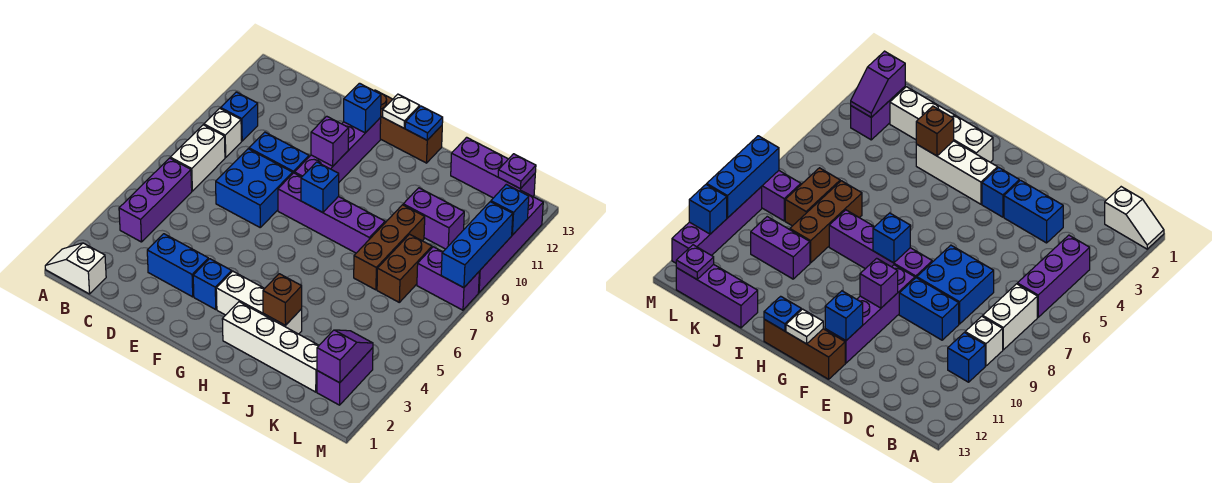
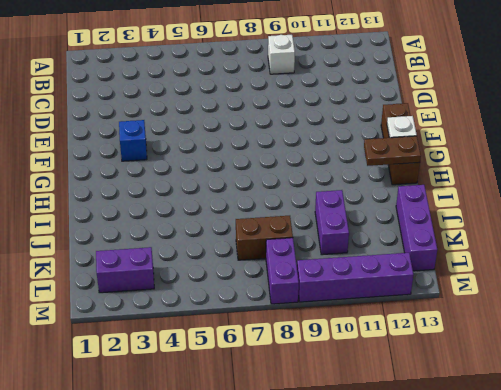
brown plate H12:H13 level 2 -> blue plate H13 level 2
none -> white slope A1:B1 level 1 top B
none -> purple brick B4:B6 level 1
none -> white brick B7:B8 level 1
none -> blue brick B10 level 1

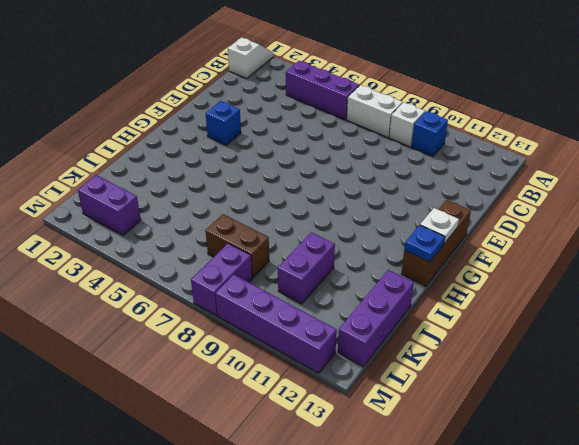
none -> blue brick D3:E3 level 1
none -> blue brick D7:E8 level 1
none -> blue brick D9:E9 level 1
none -> purple brick F8:I8 level 1

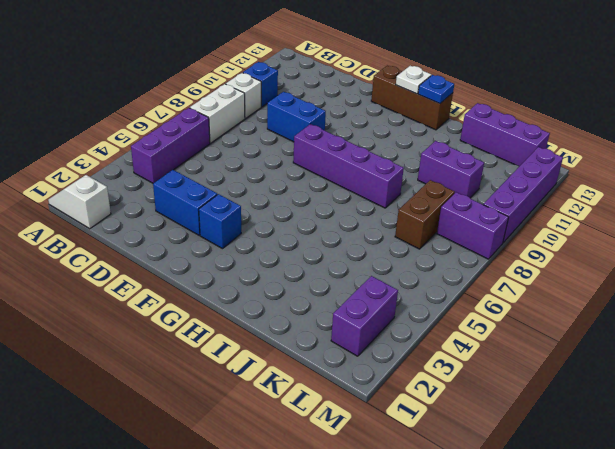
none -> blue brick D7:E8 level 1
none -> purple brick F9:F12 level 1
none -> white brick G3:I3 level 1
none -> white brick H2:K2 level 1

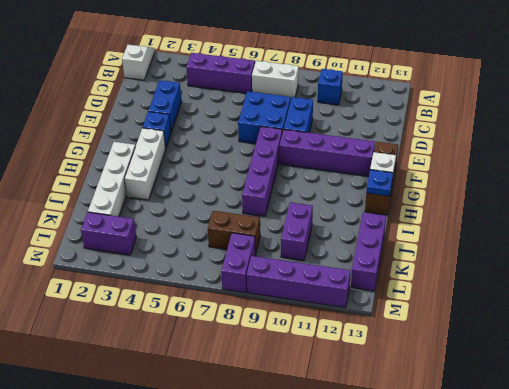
none -> white brick B9 level 1
none -> brown brick J7:J9 level 1
none -> purple brick F10 level 2
none -> blue brick F12 level 2

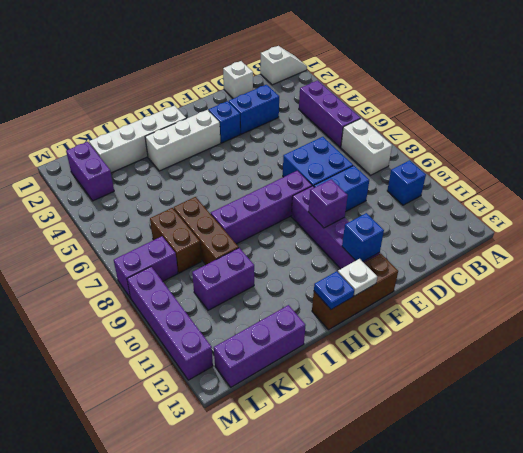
white brick D1 level 1 -> white brick B9 level 1
none -> blue brick G8 level 2
none -> brown brick I3 level 2
none -> purple slope L2:L3 level 2 top 2
none -> purple plate L13 level 2

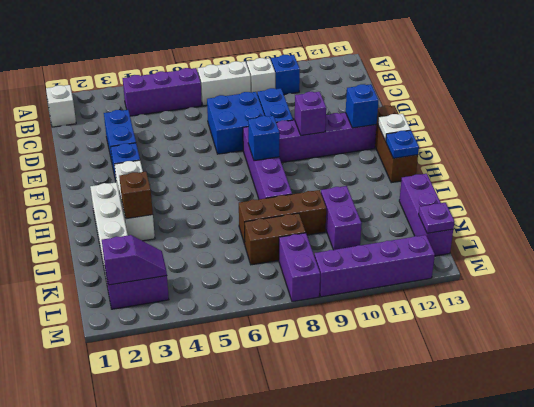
none -> blue brick M8:M10 level 2
none -> blue brick M11 level 2

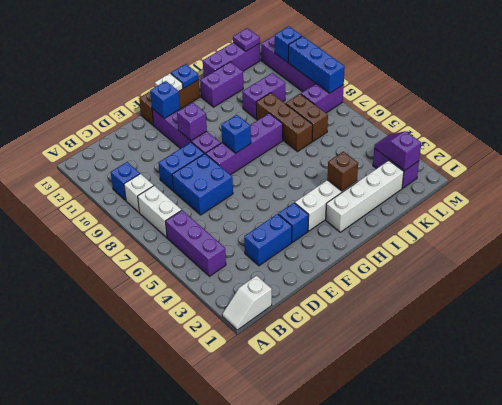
purple brick I12:J12 level 1 -> none

